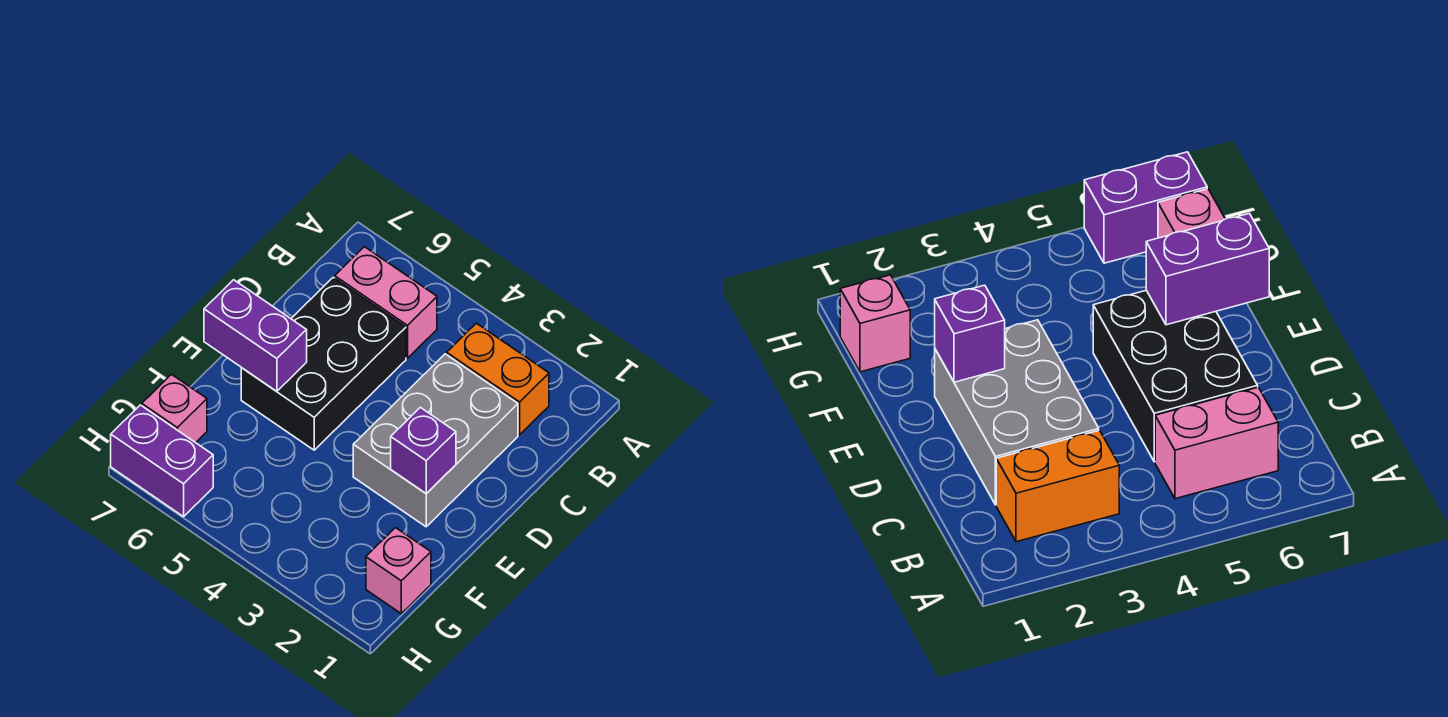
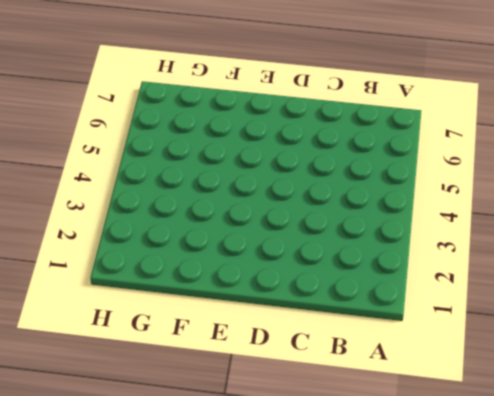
none -> orange brick B2:B3 level 1
none -> pink brick B5:B6 level 1

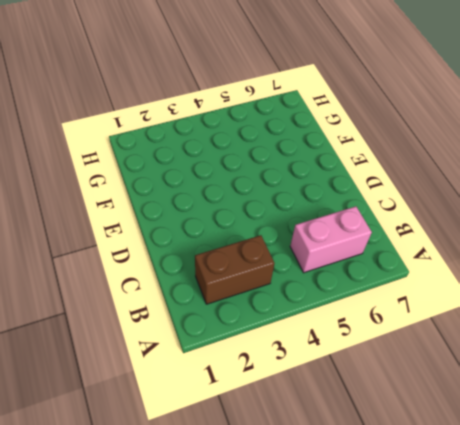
brown brick B2:B3 level 1 -> orange brick B2:B3 level 1
none -> grey brick C2:E3 level 1
none -> black brick C5:E6 level 1

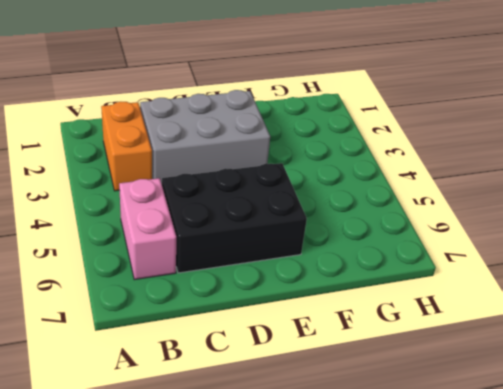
none -> pink brick G1 level 1
none -> pink brick G7 level 1

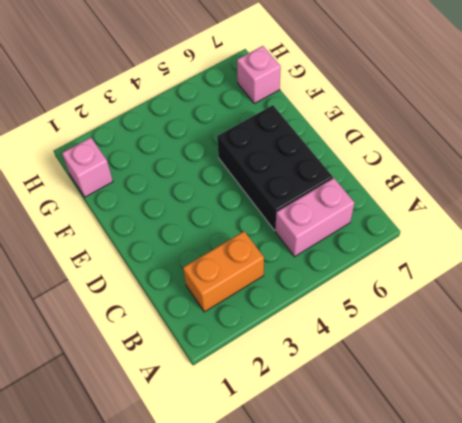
none -> grey brick C2:E3 level 1
none -> purple brick H6:H7 level 1

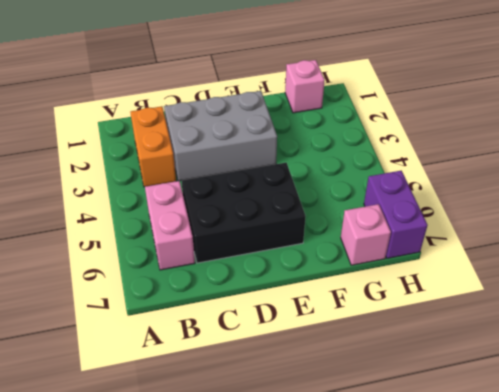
none -> purple brick E2 level 2
none -> purple brick E6:E7 level 2

